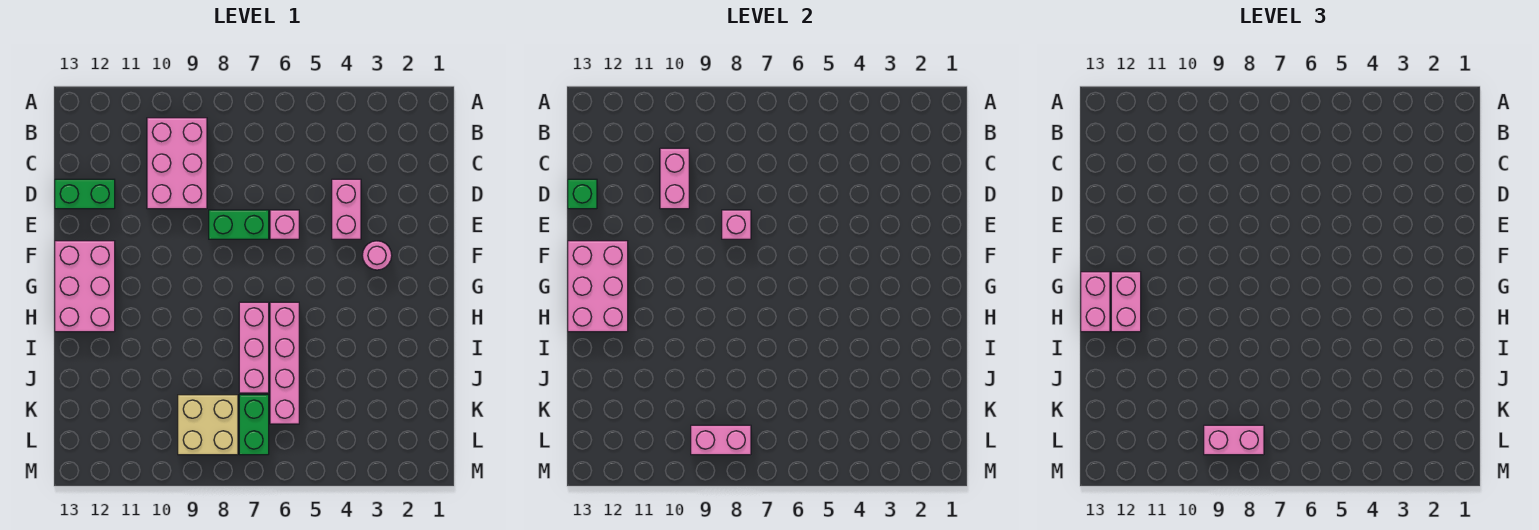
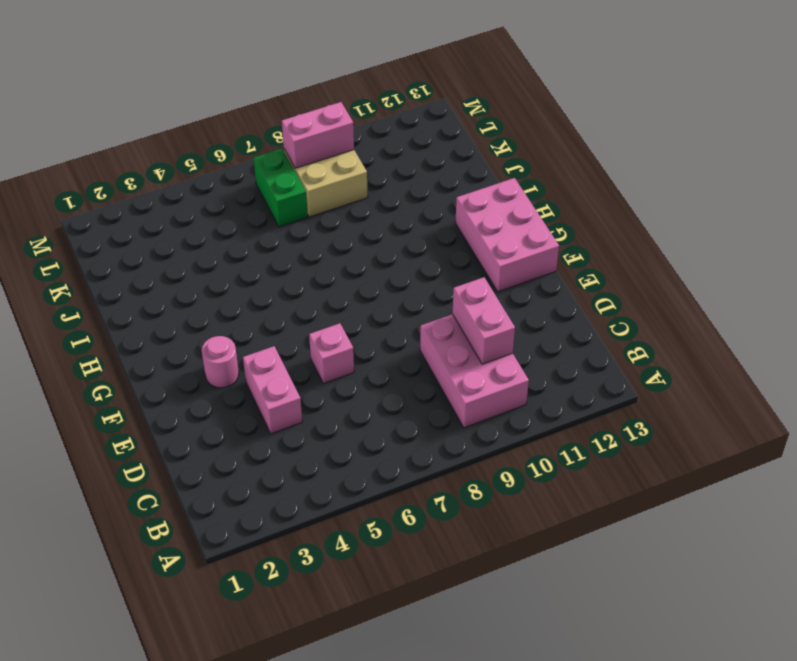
none -> green brick D12:D13 level 1
none -> green brick E7:E8 level 1
none -> pink brick H6:K6 level 1

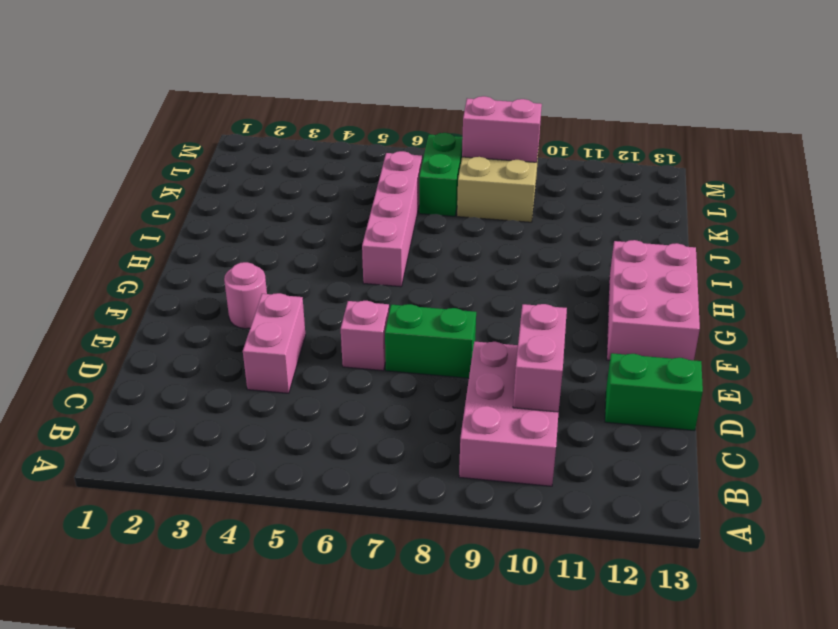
none -> pink brick H7:J7 level 1
none -> green brick D13 level 2
none -> pink brick E8 level 2

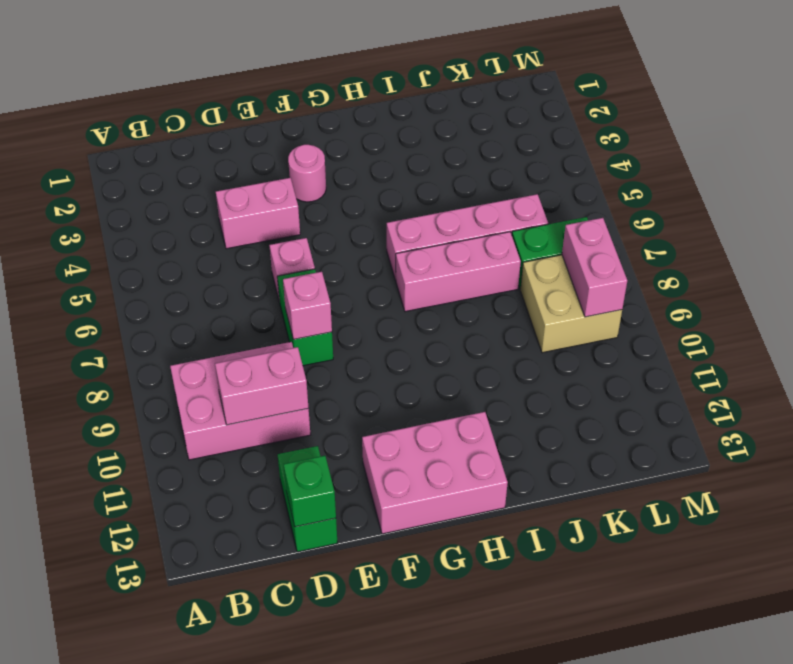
none -> pink brick F12:H13 level 2
none -> pink brick G12:H12 level 3
none -> pink brick G13:H13 level 3

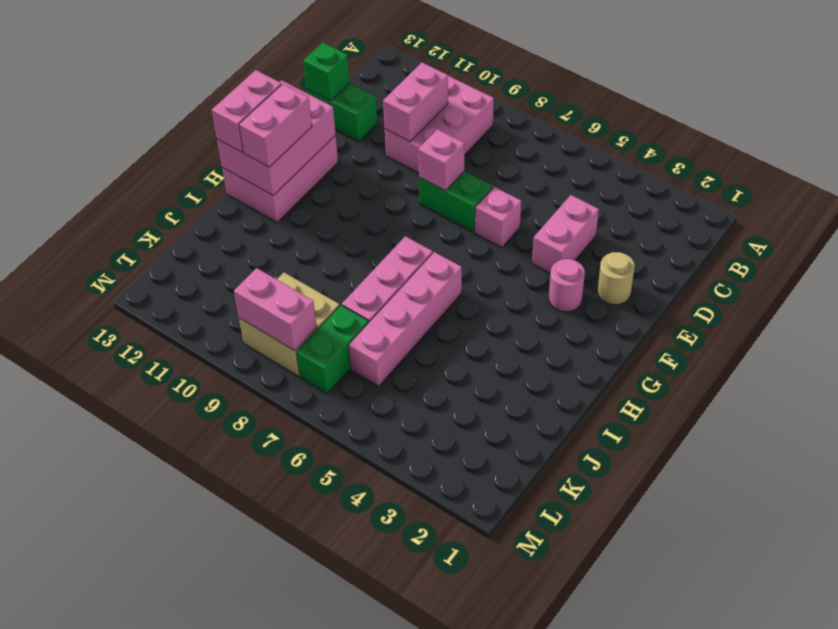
tan round brick E2 level 1 -> none
none -> pink brick L8:L9 level 3

